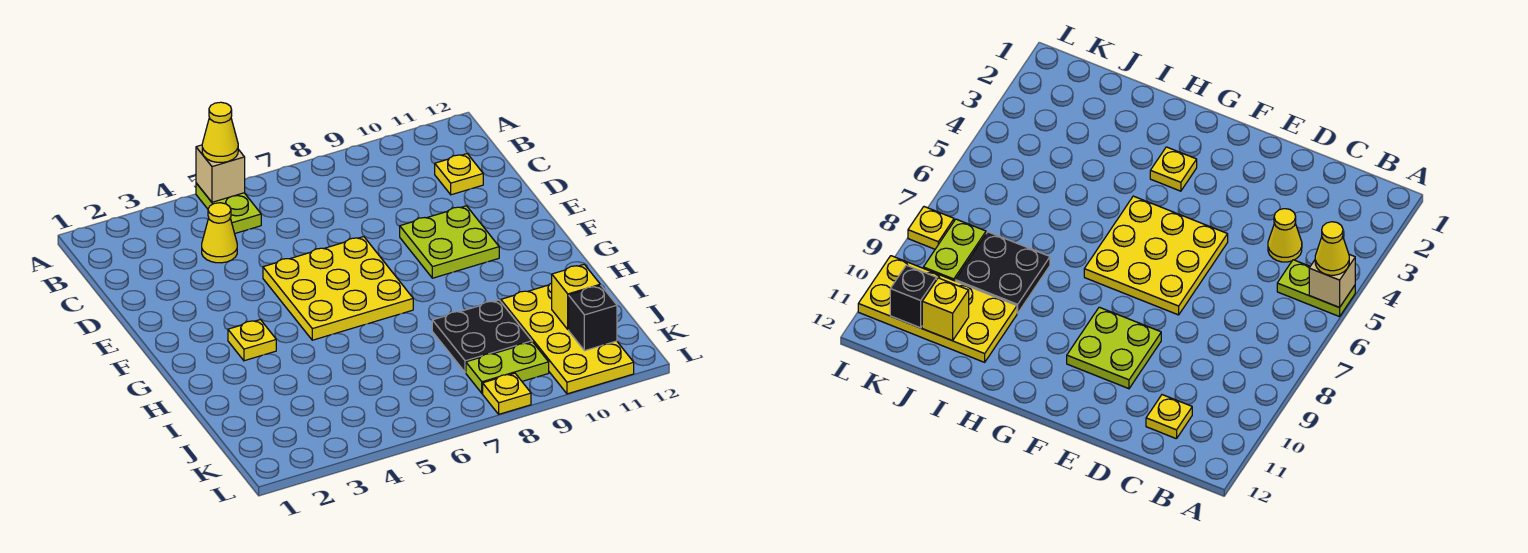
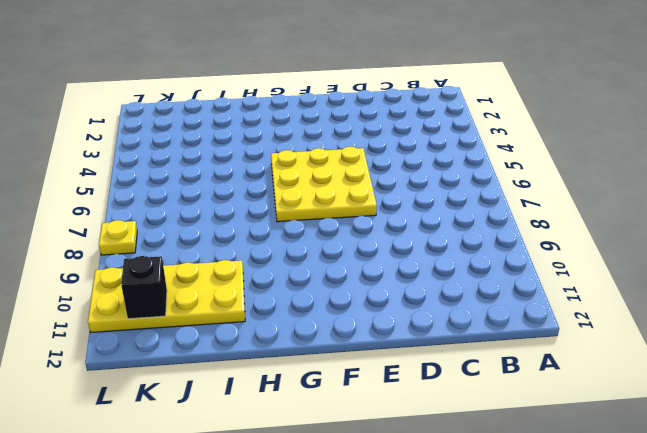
none -> lime plate A5:B5 level 1
none -> yellow cone C4 level 1
none -> yellow plate C11 level 1

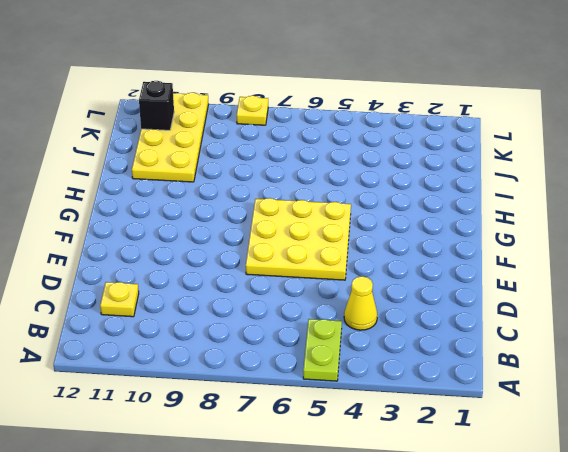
none -> lime plate E9:F10 level 1
none -> yellow plate G3 level 1
none -> black plate I8:J9 level 1

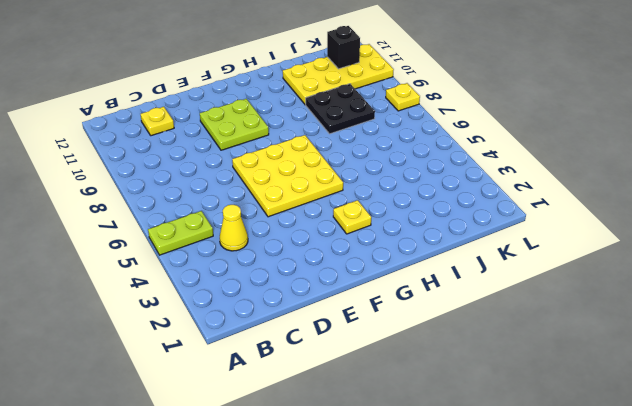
none -> lime plate K8:K9 level 1
none -> tan brick A5 level 2
none -> yellow brick J11 level 2

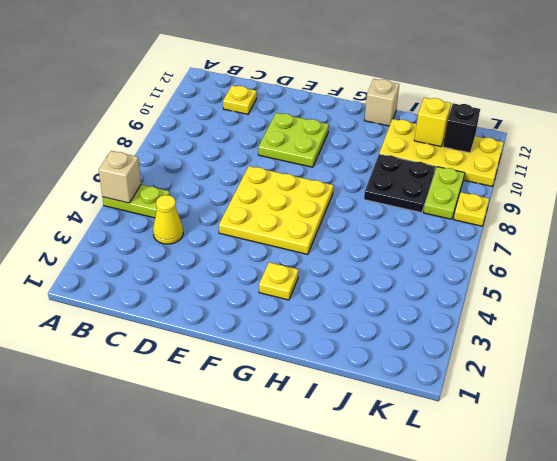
tan brick H12 level 1 -> none
none -> yellow cone A5 level 3

